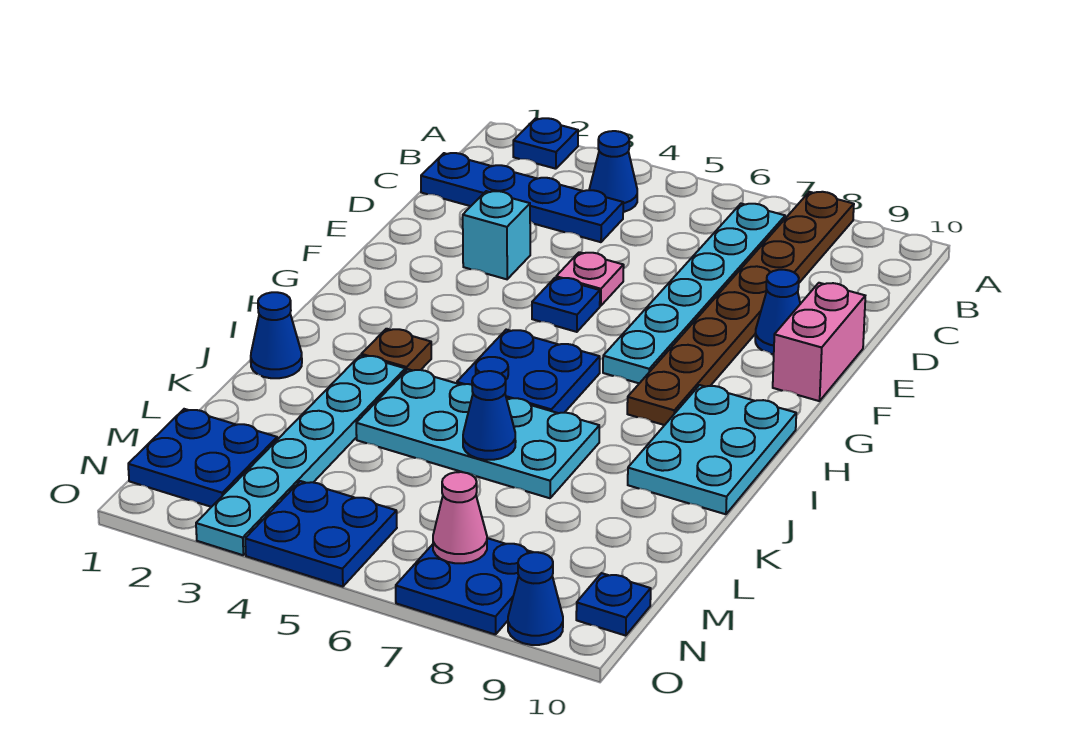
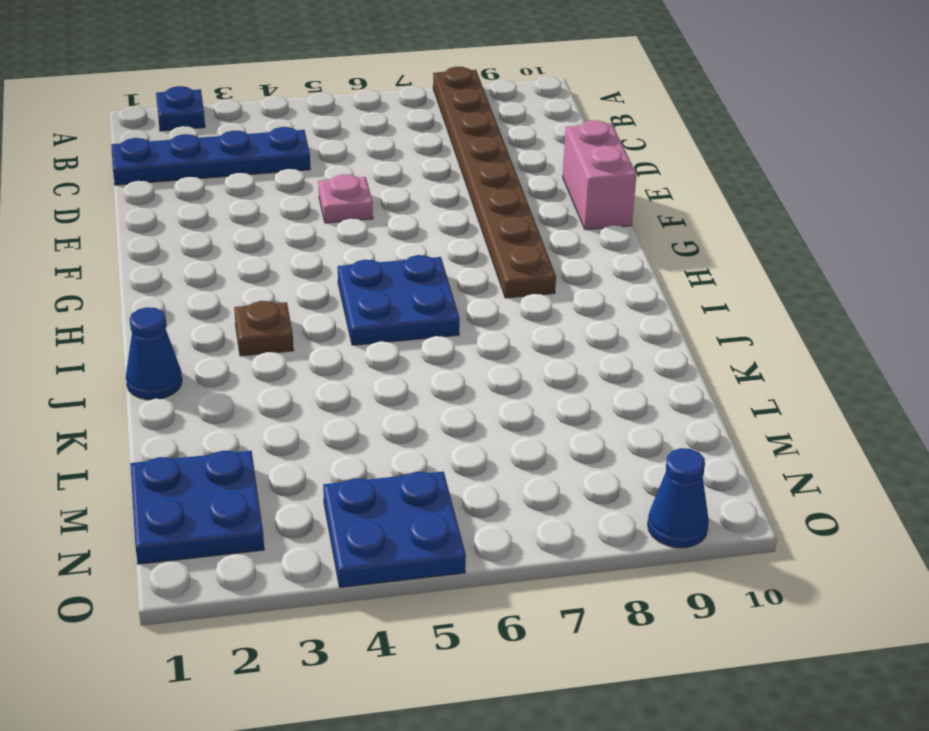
none -> blue cone B4 level 1
none -> cyan plate B7:G7 level 1
none -> cyan brick E3 level 1

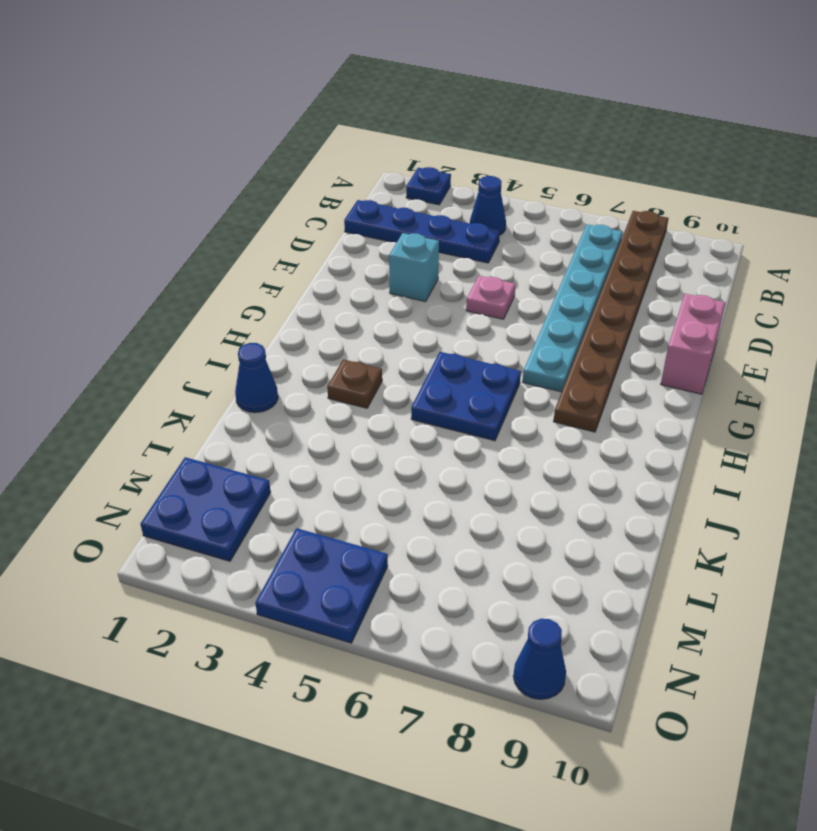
none -> blue cone E9 level 1
none -> blue plate F5 level 1
none -> cyan plate H9:J10 level 1

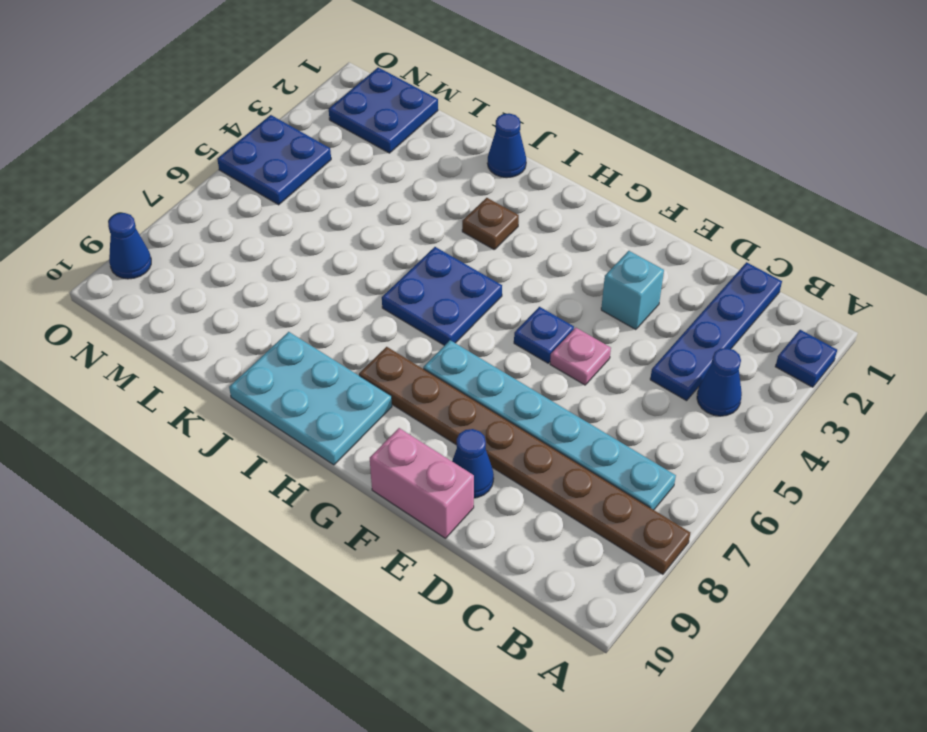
none -> cyan plate J3:O3 level 1
none -> cyan plate J4:K7 level 1
none -> blue plate N7:O8 level 1

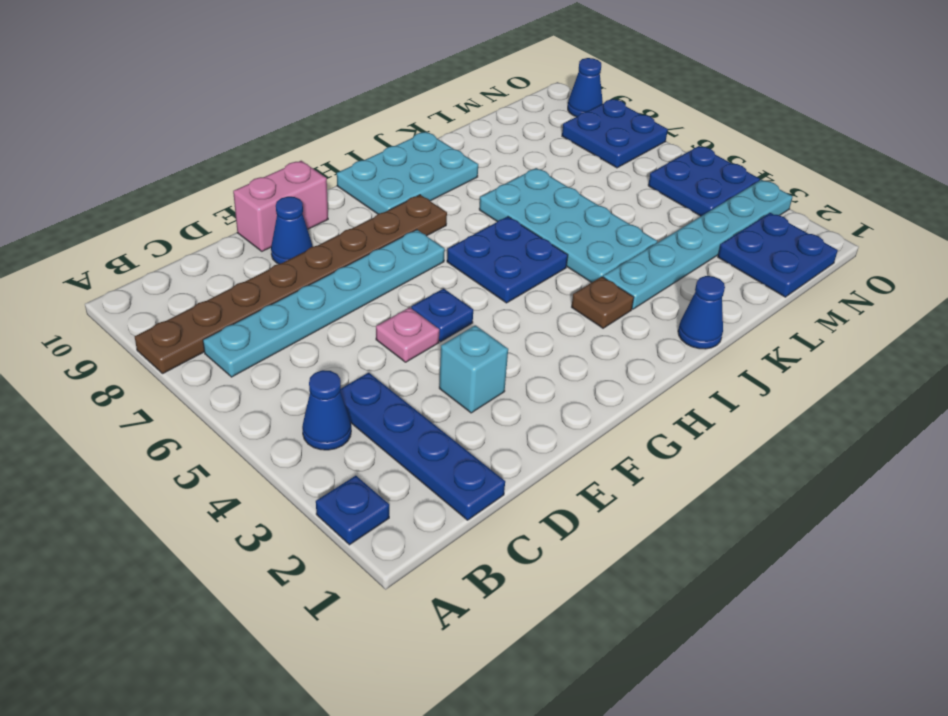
none -> blue plate N10 level 1
none -> blue cone K6 level 2
none -> pink cone N7 level 2

